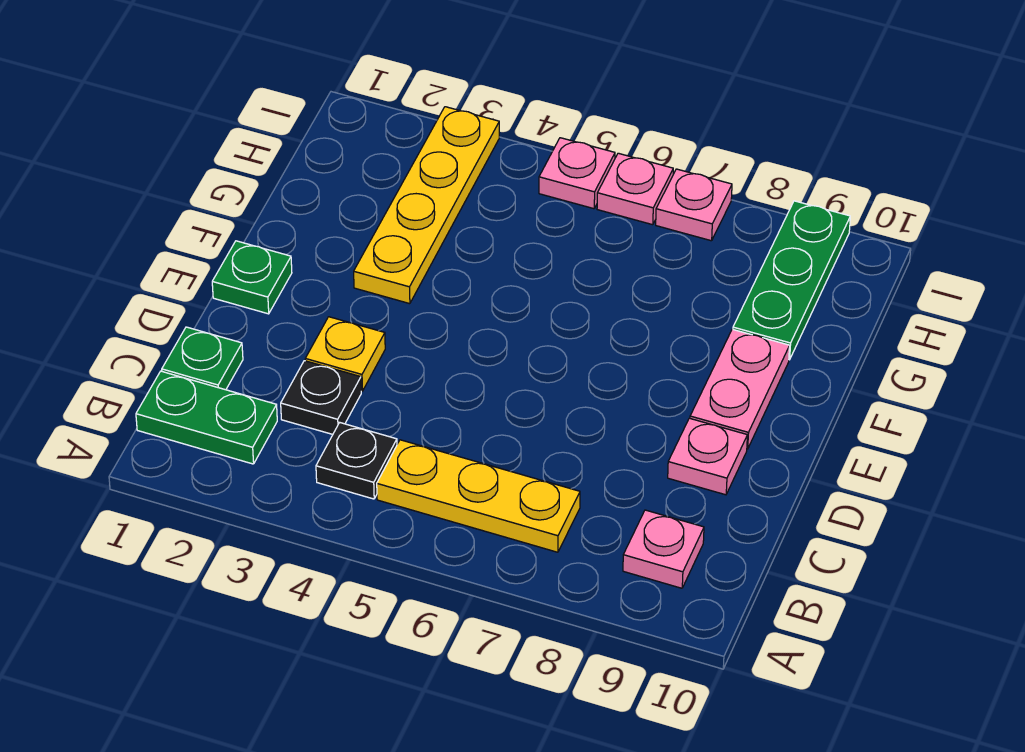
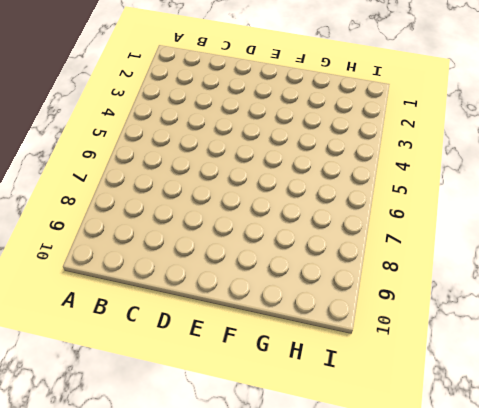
none -> green plate B1:B2 level 1
none -> black plate B4 level 1
none -> yellow plate B5:B7 level 1

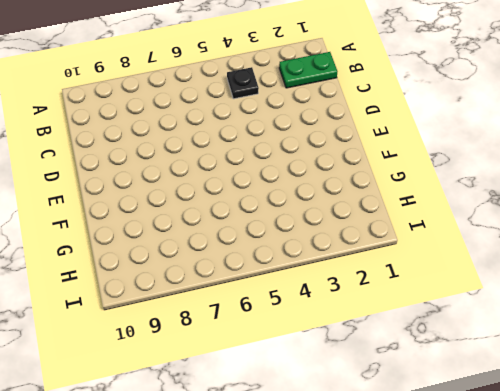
none -> yellow plate B5:B7 level 1
none -> pink plate B9 level 1
none -> green plate C1 level 1

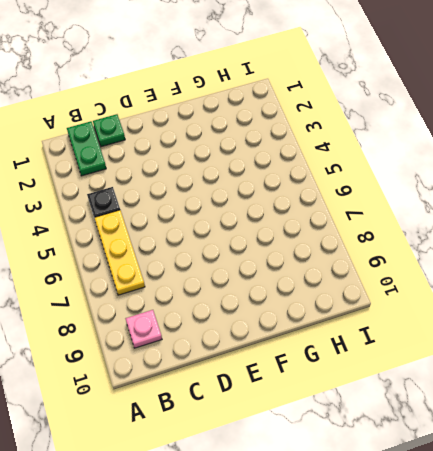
none -> black plate C3 level 1
none -> yellow plate D3 level 1
none -> pink plate D9 level 1

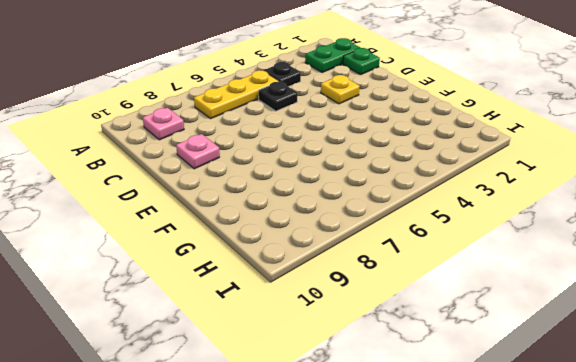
black plate C5 level 1 -> black plate C3 level 1
none -> green plate E1 level 1
none -> pink plate E9:F9 level 1
none -> yellow plate F3:I3 level 1

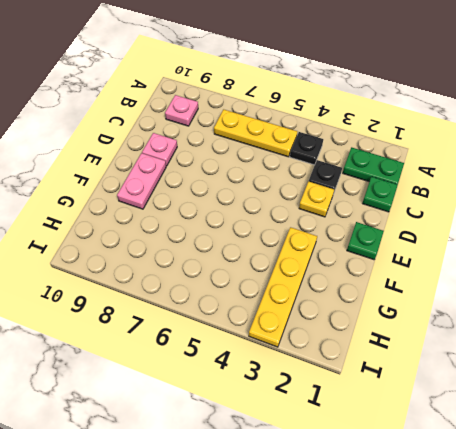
none -> green plate G9:I9 level 1
none -> pink plate I5 level 1
none -> pink plate I6 level 1

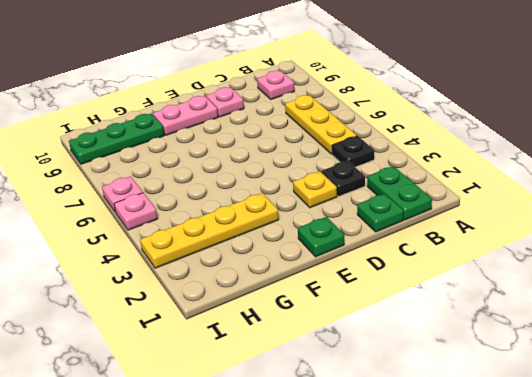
none -> pink plate I7 level 1

